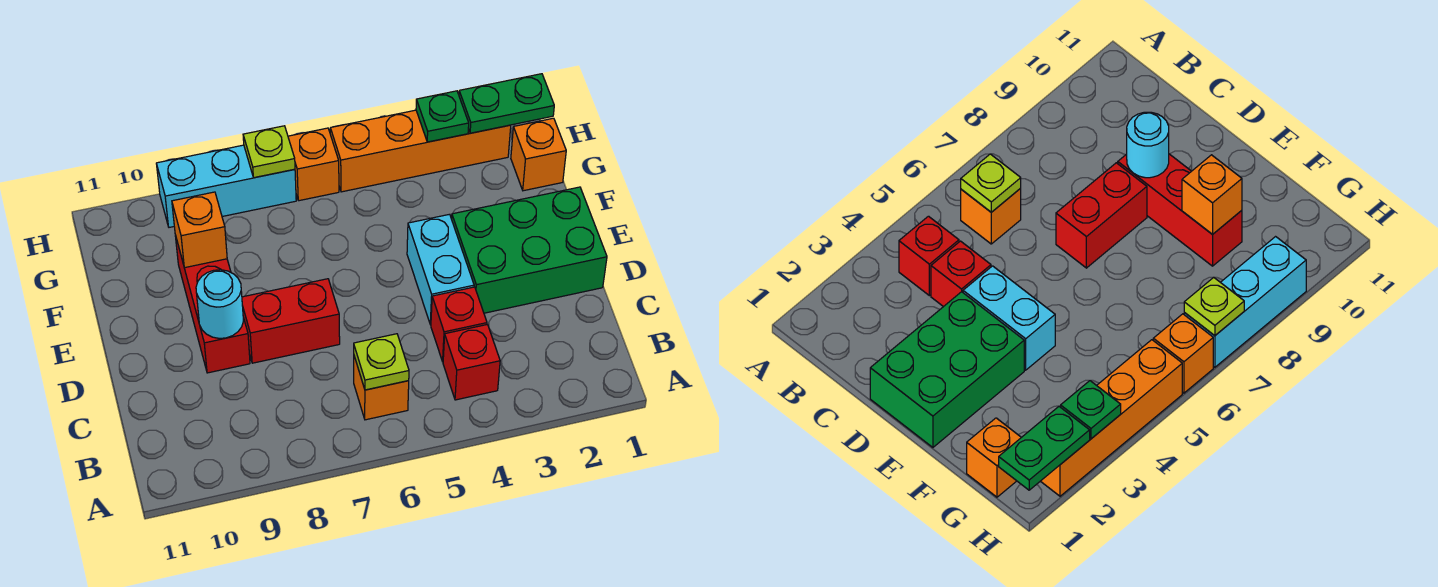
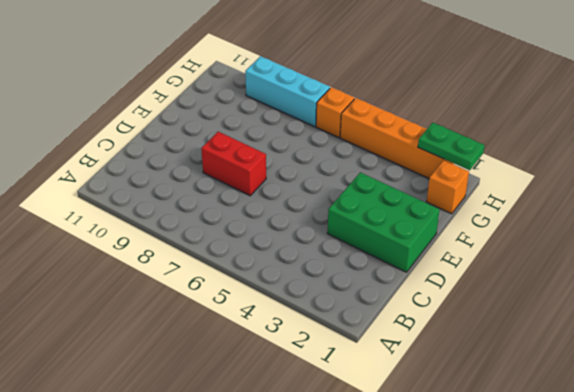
none -> red brick B4 level 1
none -> orange brick B6 level 1
none -> red brick C4 level 1

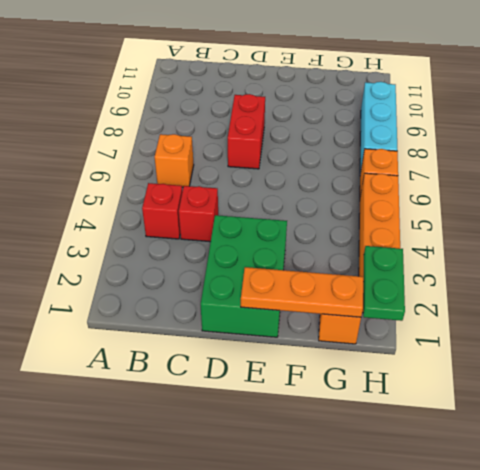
orange plate E1:G1 level 2 -> none
none -> cyan brick D4:E4 level 1
none -> red brick D9:F9 level 1
none -> lime plate B6 level 2

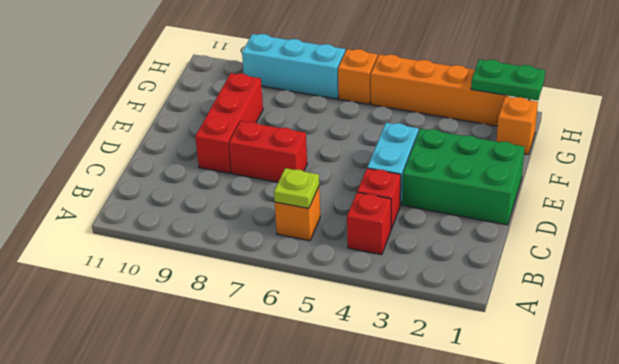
none -> cyan round brick D9 level 2
none -> orange brick F9 level 2
none -> green plate H3 level 2

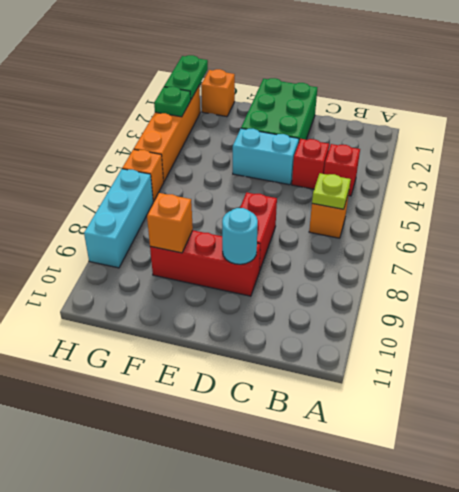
none -> lime plate H7 level 2

